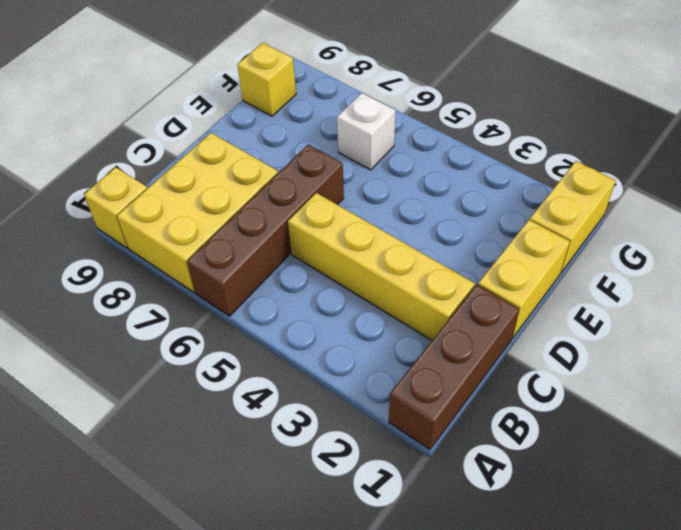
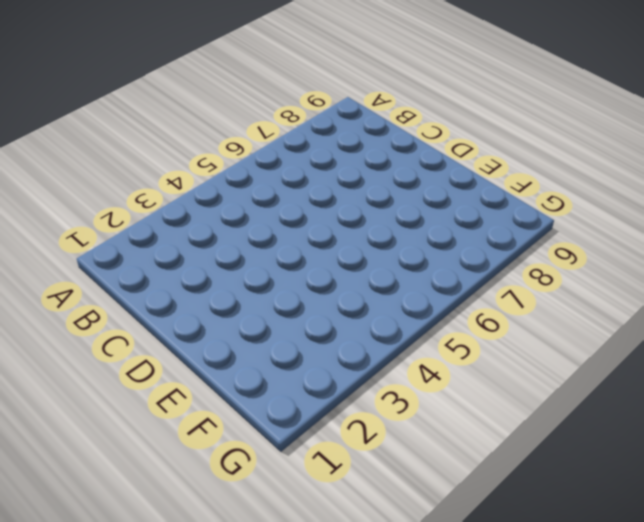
none -> brown brick A1:C1 level 1
none -> brown brick A6:D6 level 1

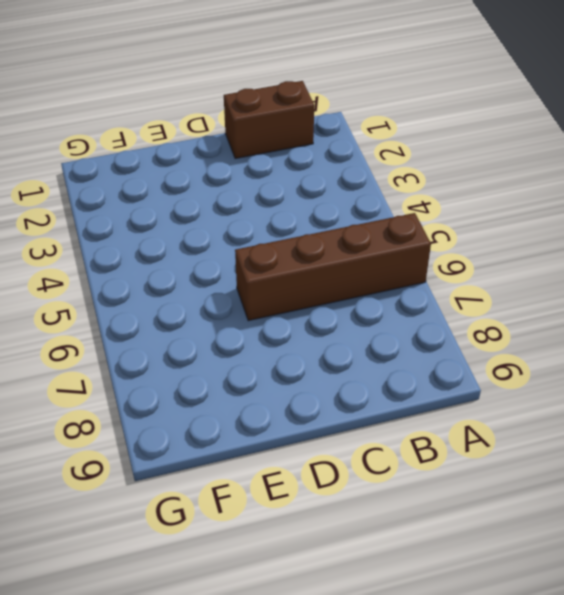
brown brick B1:C1 level 1 -> brown brick A1:C1 level 1
none -> yellow brick A7:C8 level 1
none -> yellow brick A9 level 1

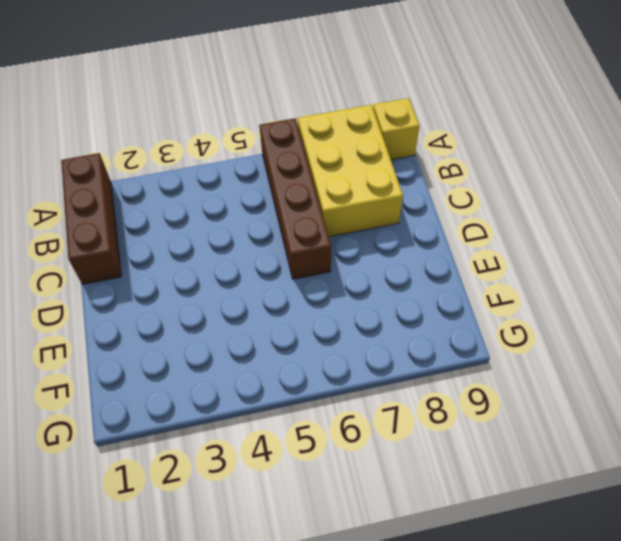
none -> yellow brick C2:C5 level 1
none -> yellow brick D1:E1 level 1

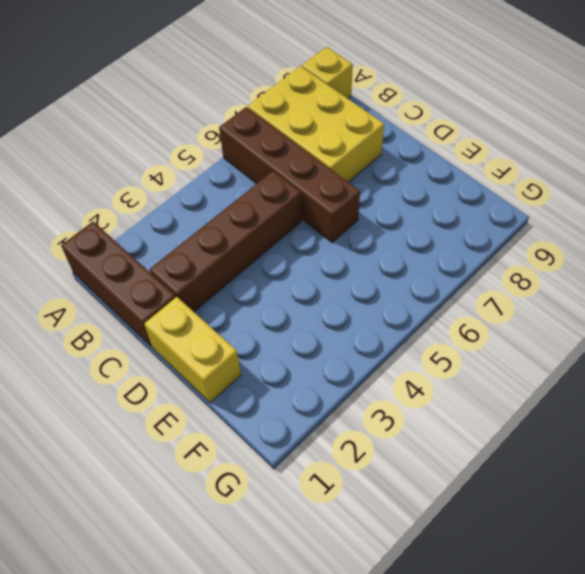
brown brick C2:C5 level 1 -> yellow brick C2:C5 level 1
none -> yellow brick F1:G1 level 1
none -> white brick F6 level 1

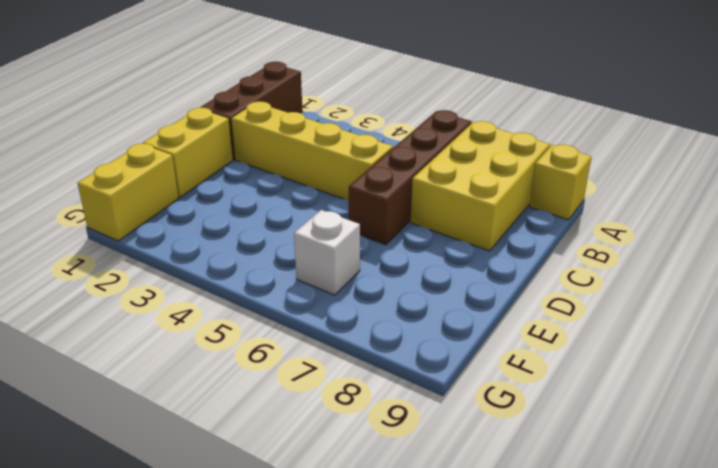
none -> yellow brick F9 level 1

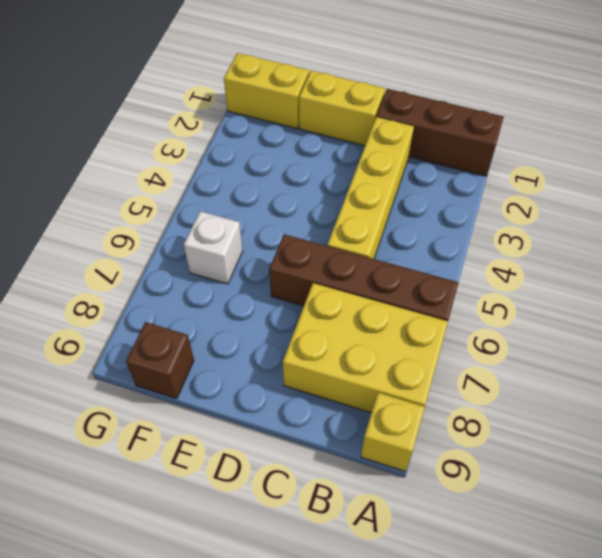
brown brick F9 level 1 -> yellow brick F9 level 1

